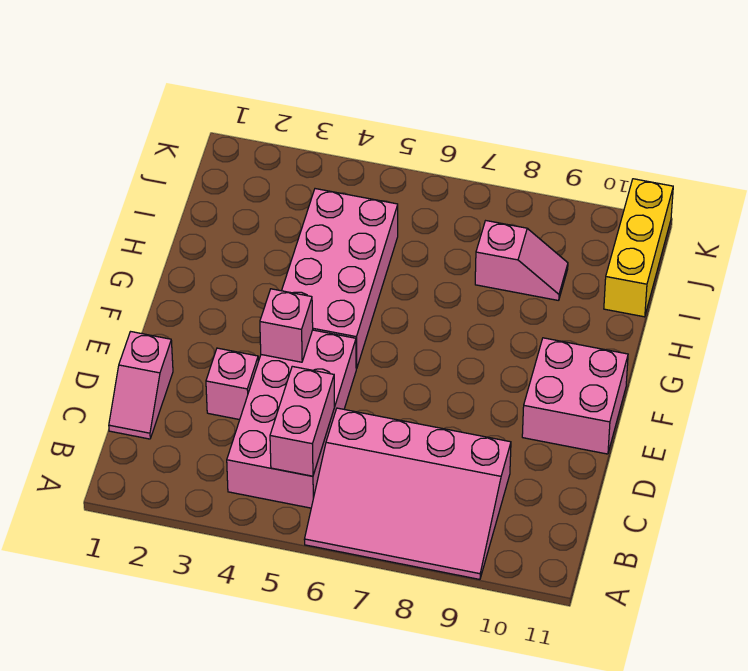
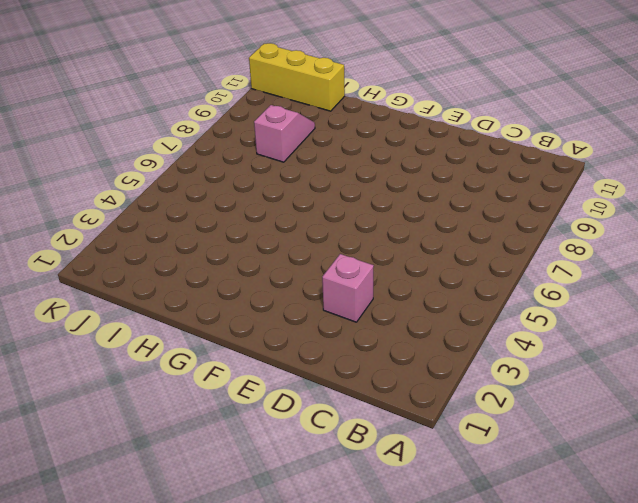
none -> pink slope A6:C9 level 1 top C
none -> pink brick B4:E5 level 1

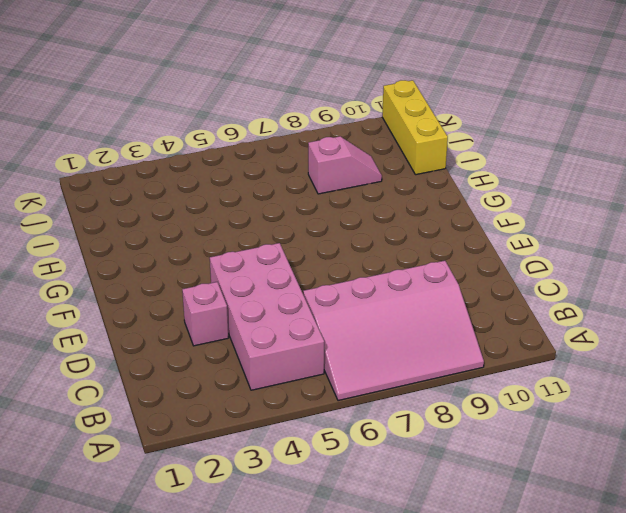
none -> pink slope C1:D1 level 1 top D
none -> pink brick E10:F11 level 1

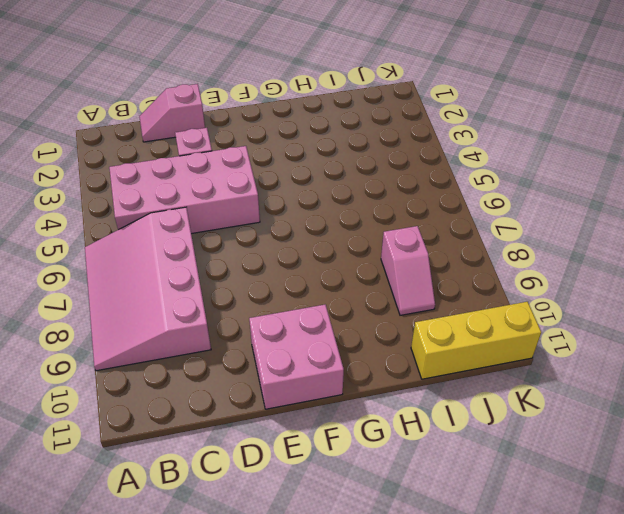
none -> pink brick F4:I5 level 1
none -> pink brick B5:C5 level 2

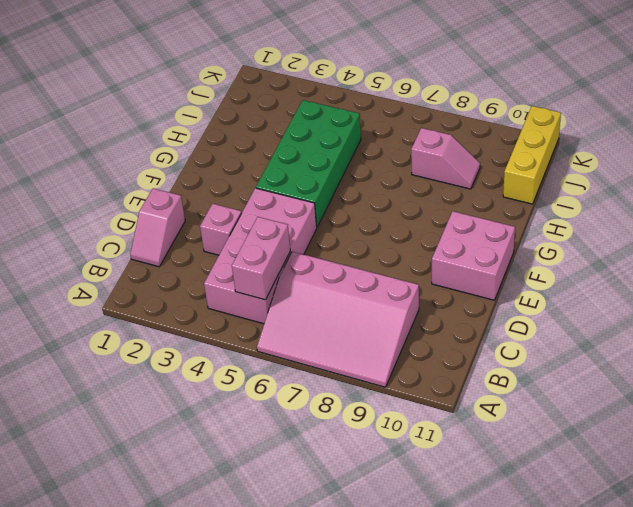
green brick F4:I5 level 1 -> pink brick F4:I5 level 1
none -> pink brick E4 level 2

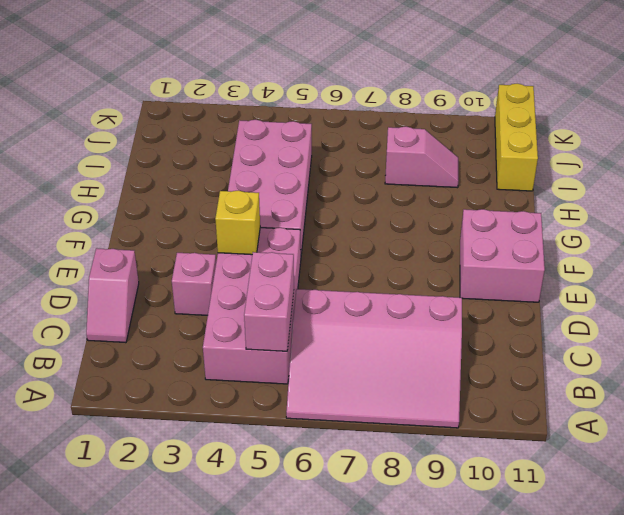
yellow brick E4 level 2 -> pink brick E4 level 2

